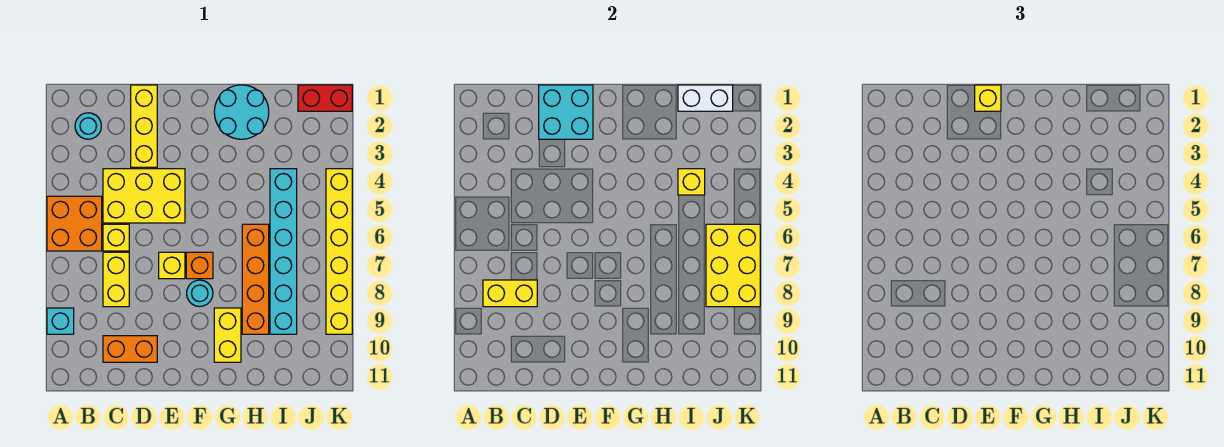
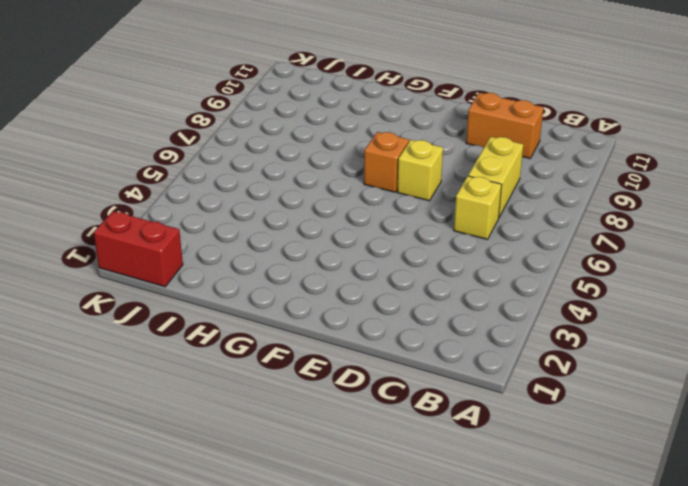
none -> orange brick A5:B6 level 1
none -> cyan brick A9 level 1
none -> cyan round brick B2 level 1

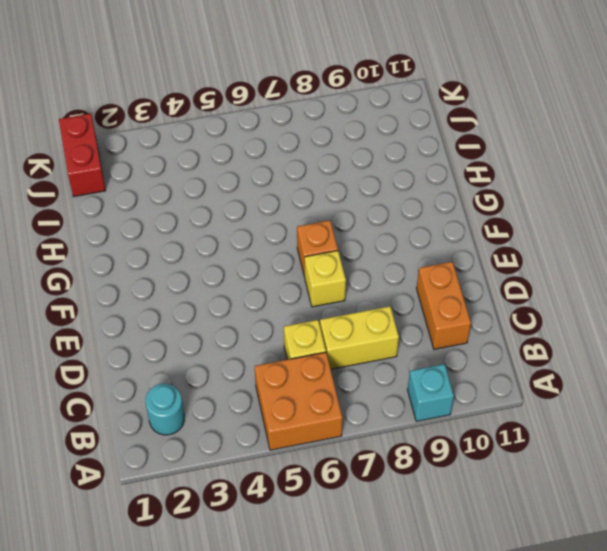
none -> yellow brick C4:E5 level 1
none -> yellow brick D1:D3 level 1
none -> cyan round brick F8 level 1

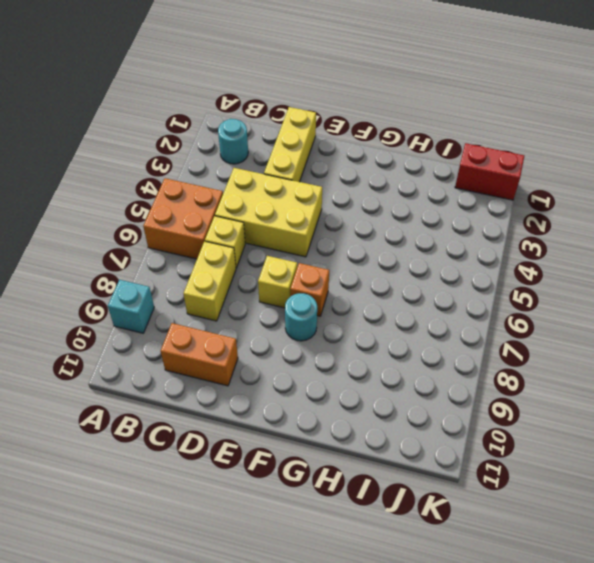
none -> cyan round brick G1:H2 level 1
none -> yellow brick G9:G10 level 1
none -> orange brick H6:H9 level 1

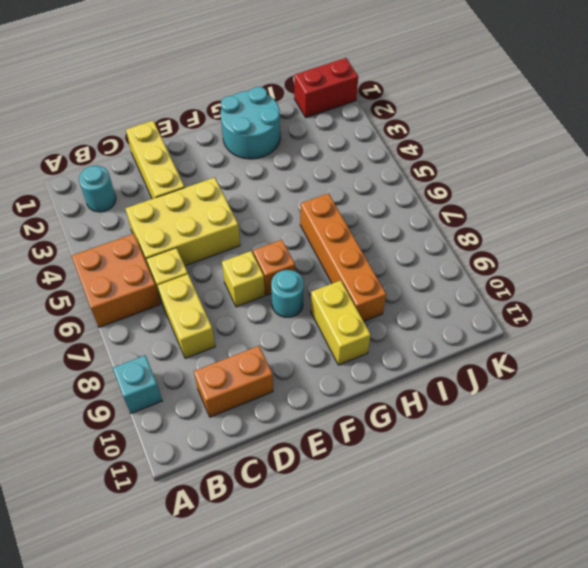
none -> cyan brick I4:I9 level 1
none -> yellow brick K4:K9 level 1
none -> yellow brick B8:C8 level 2

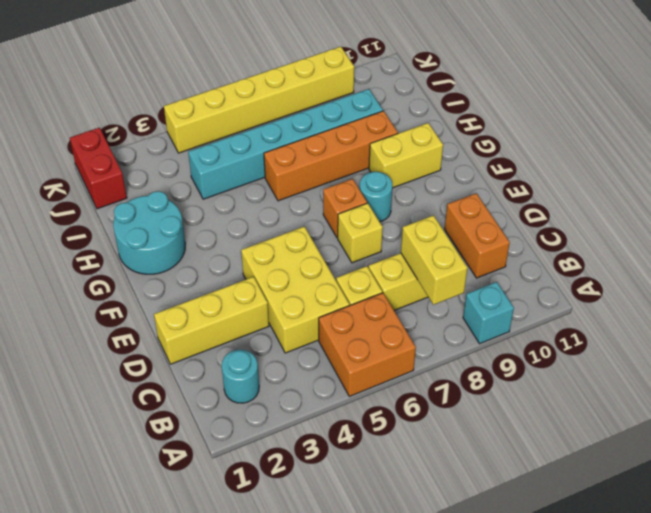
none -> cyan brick D1:E2 level 2
none -> white brick I1:J1 level 2
none -> yellow brick I4 level 2

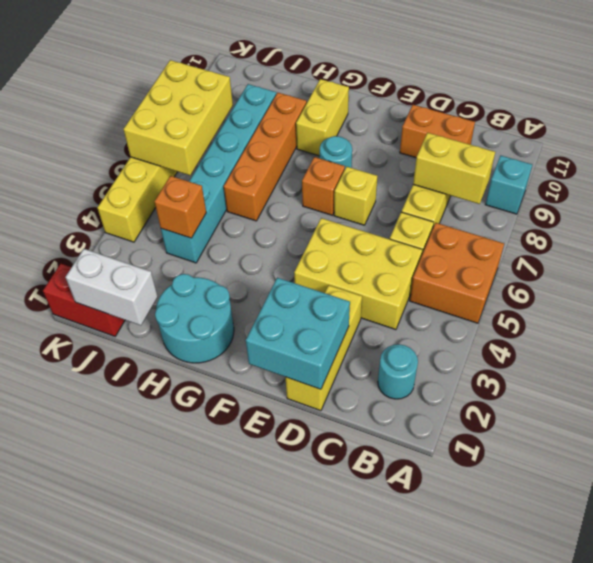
orange brick I4 level 2 -> yellow brick I4 level 2
none -> yellow brick E1 level 3

